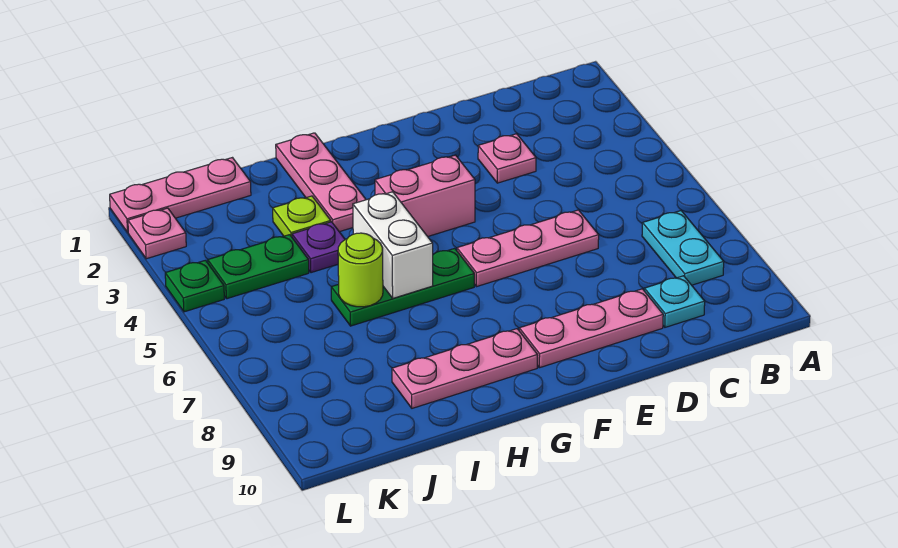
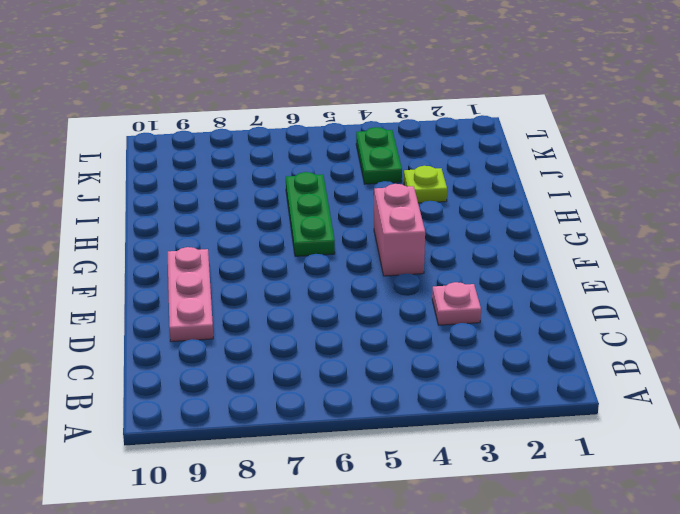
none -> cyan plate B7:B8 level 1
none -> cyan plate C9 level 1
none -> pink plate D6:F6 level 1

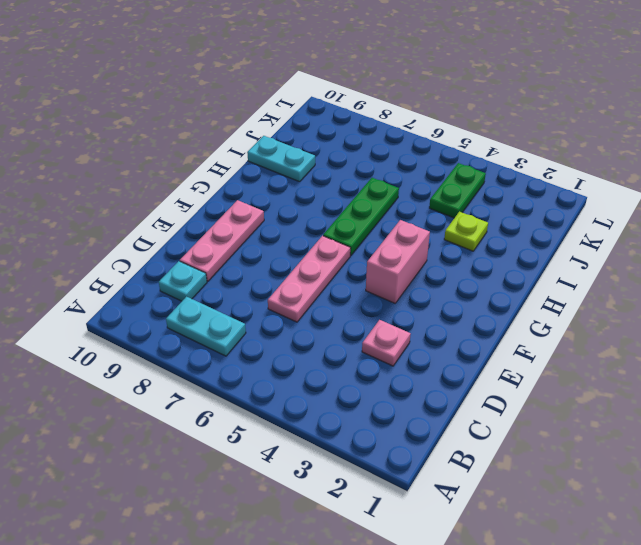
cyan plate I9:I10 level 1 -> pink plate G9:I9 level 1
none -> pink plate H1:H3 level 1
none -> purple plate I4 level 1
none -> pink plate J1:L1 level 1

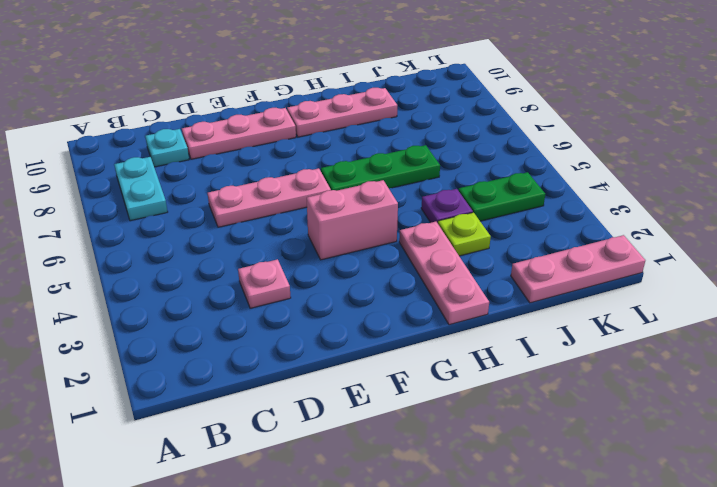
none -> pink plate L2 level 1
none -> green plate L4 level 1
none -> white brick H5:H6 level 2

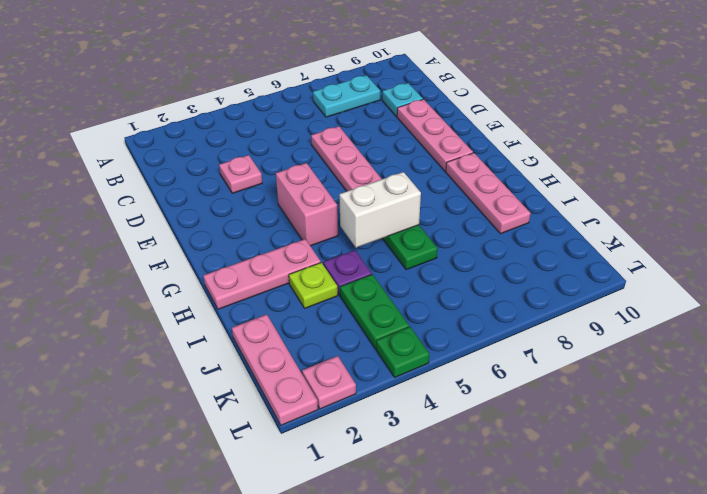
none -> lime round brick I6 level 2

